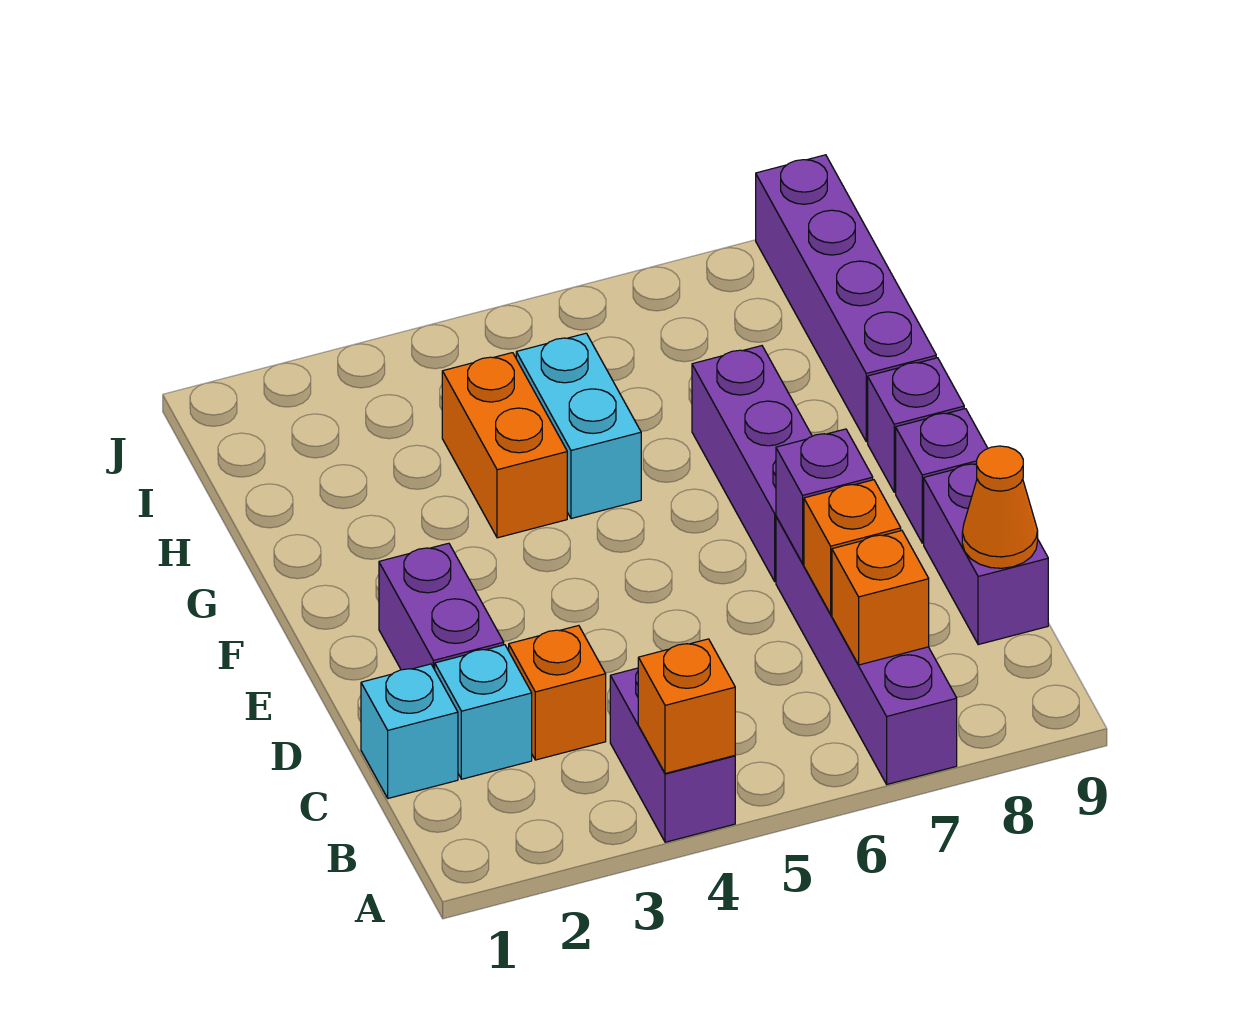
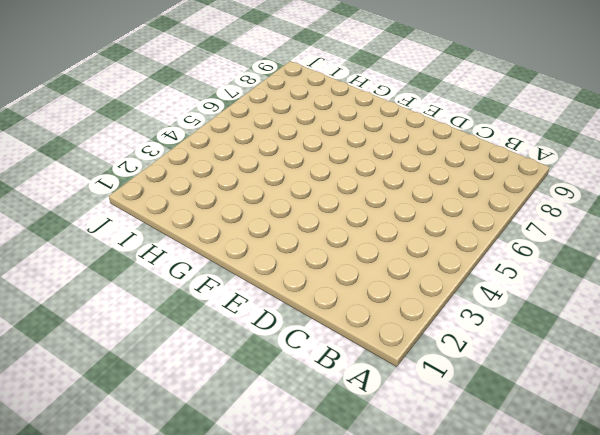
none -> purple brick A4:B4 level 1
none -> purple brick A7:D7 level 1
none -> cyan brick C1 level 1

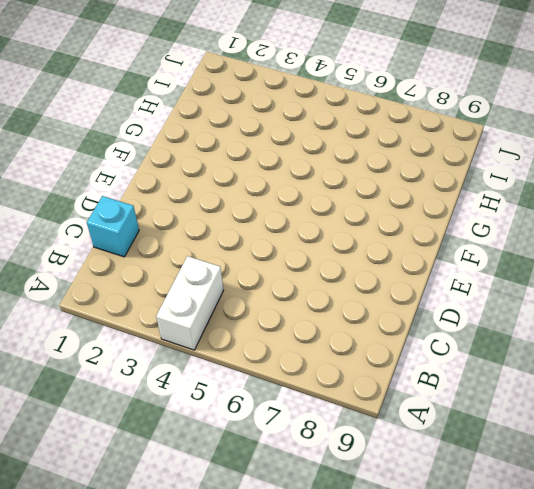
white brick A4:B4 level 1 -> purple brick A4:B4 level 1
none -> purple brick A7:D7 level 1
none -> cyan brick C2 level 1
none -> orange brick C3 level 1

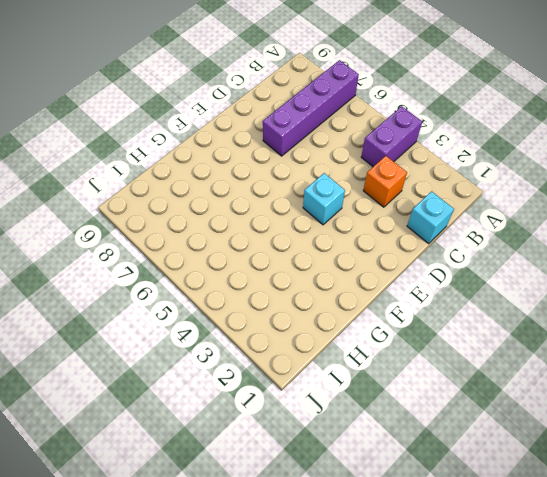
cyan brick E4 level 1 -> cyan brick C2 level 1
none -> purple brick C9:D9 level 1
none -> purple brick D2:E2 level 1
none -> purple brick E7:G7 level 1

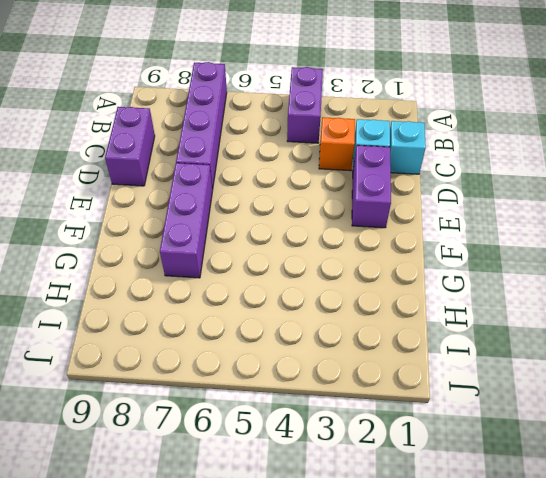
none -> purple brick E9 level 1
none -> purple brick F9 level 1
none -> orange brick G4:H4 level 1

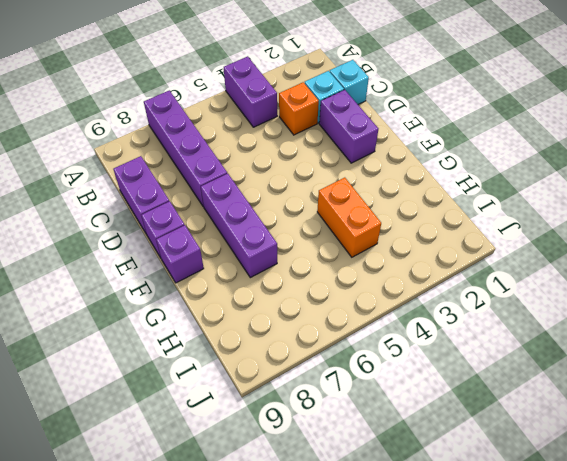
none -> cyan brick G5:H5 level 1
none -> purple brick G9:J9 level 1
none -> orange brick A4 level 2

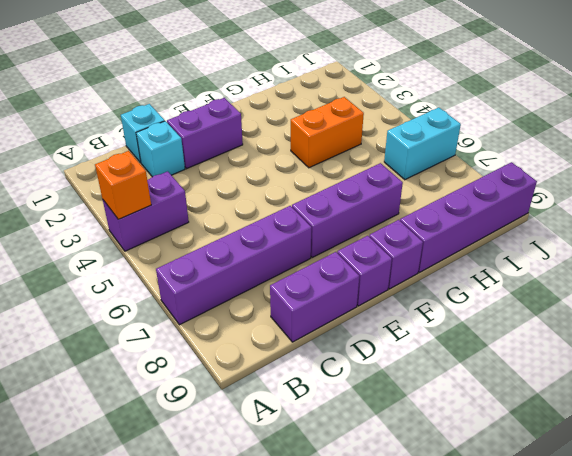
cyan brick I6:J6 level 1 -> cyan brick G5:H5 level 1
none -> orange brick C3 level 1
none -> orange brick B7 level 2
none -> orange brick C7 level 2

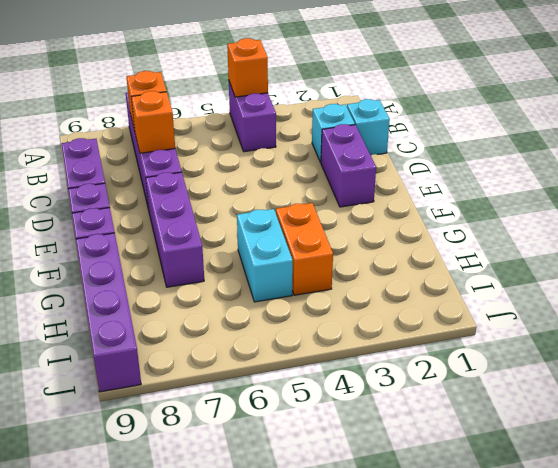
none -> orange brick C3 level 1
none -> orange cone C9 level 2
none -> purple brick D7 level 2

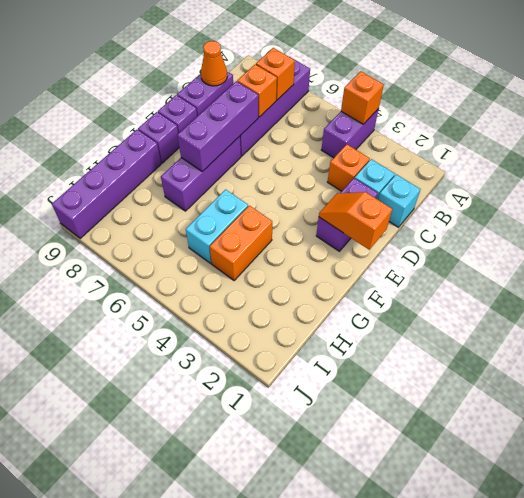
purple brick D7:F7 level 2 -> purple brick D7 level 2
orange slope E1:E2 level 2 top 1 -> none

